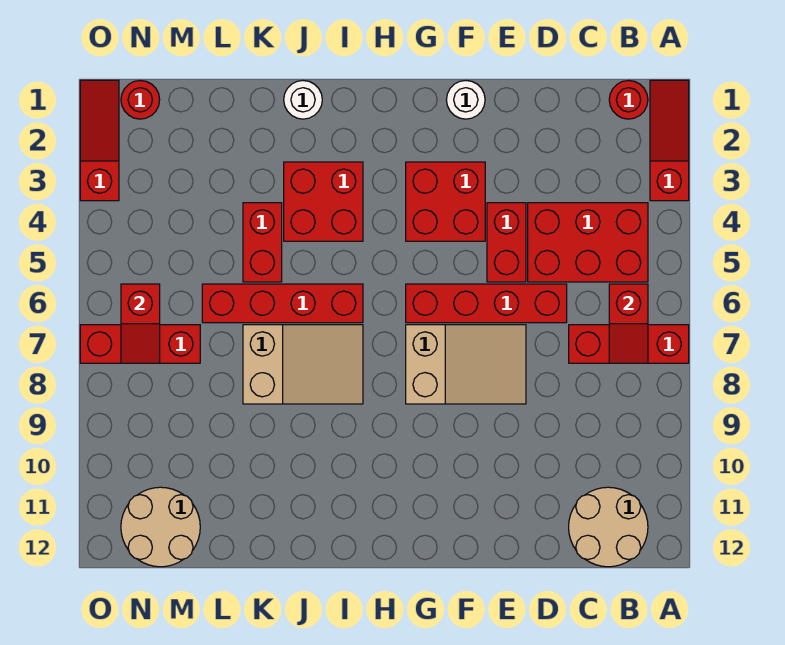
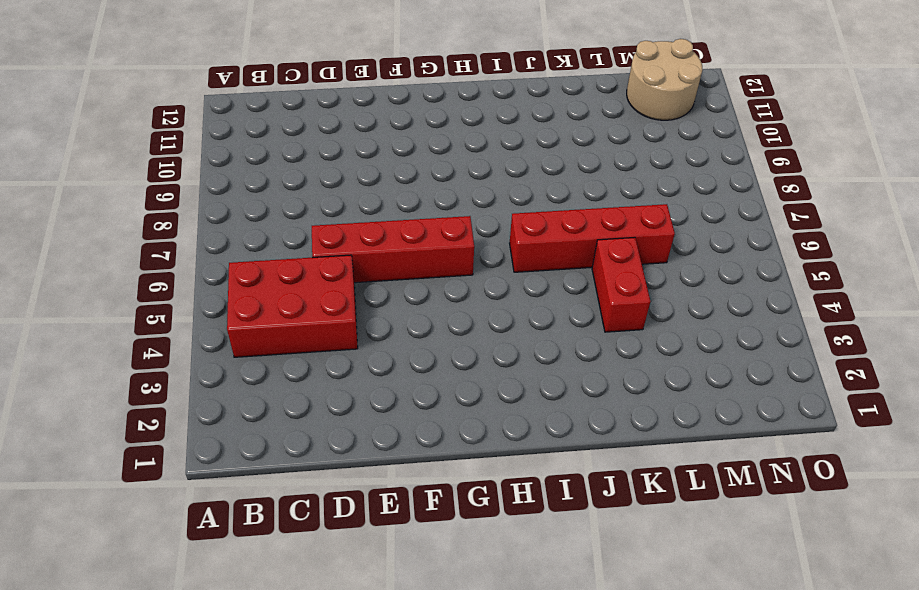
none -> red slope A1:A3 level 1 top 3
none -> red brick A7:C7 level 1
none -> red round brick B1 level 1

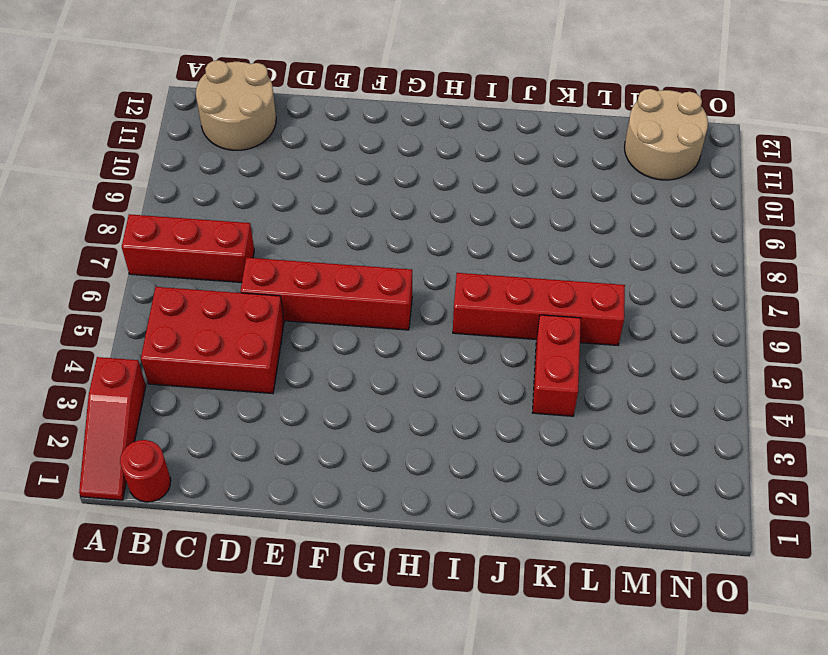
none -> red brick E4:E5 level 1
none -> tan slope E7:G8 level 1 top G
none -> white round brick F1 level 1

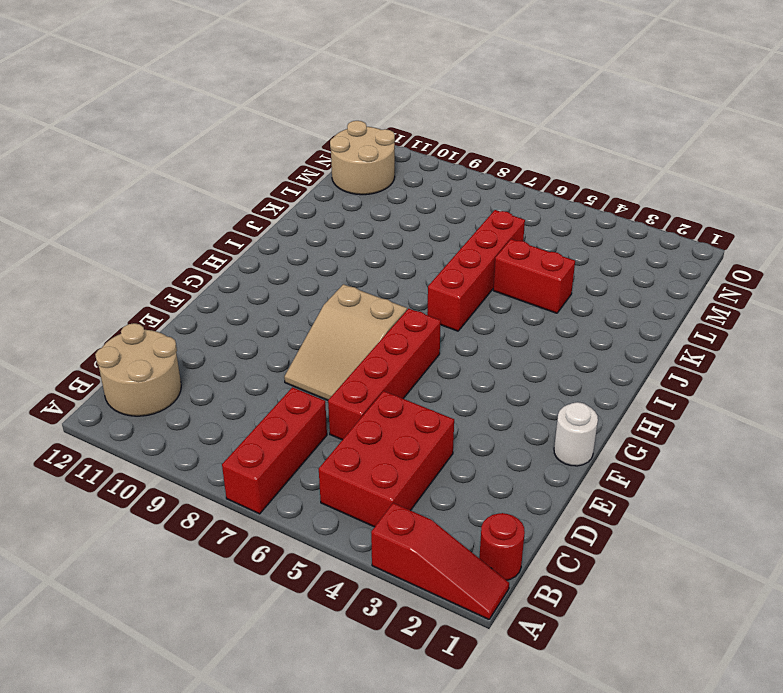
none -> red brick E4:E5 level 1
none -> red brick F3:G4 level 1
none -> red brick I3:J4 level 1

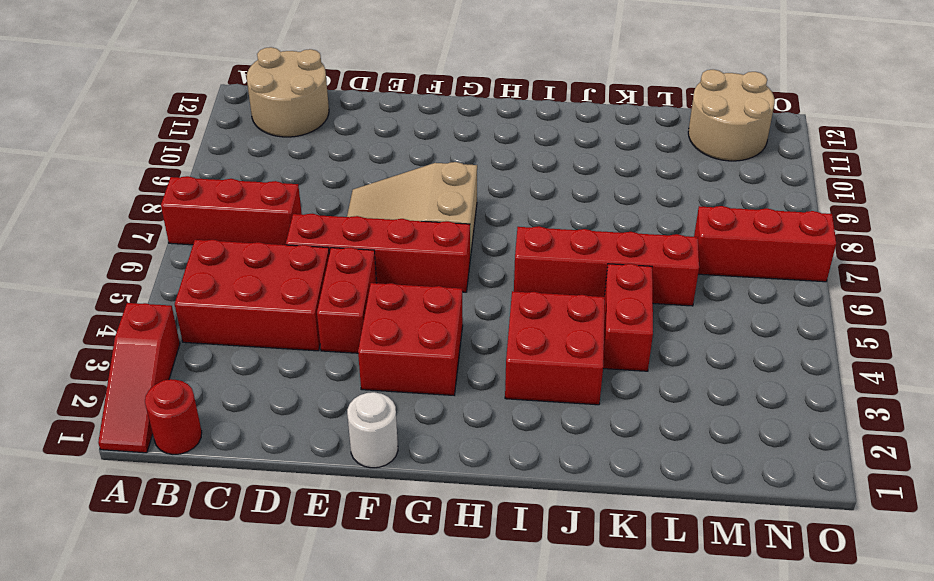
none -> tan slope I7:K8 level 1 top K
none -> white round brick J1 level 1
none -> red round brick N1 level 1

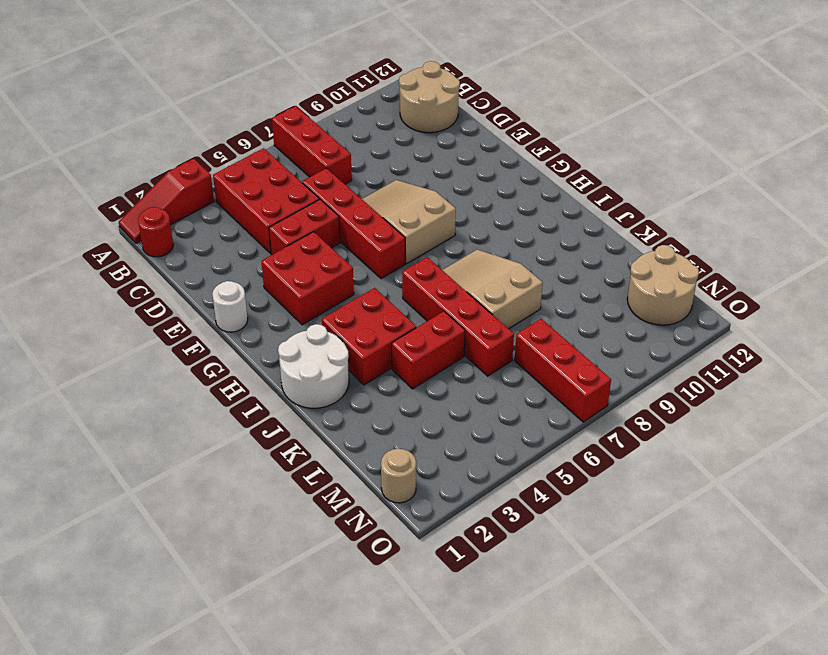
white round brick I1:J2 level 1 -> white round brick J1 level 1
tan round brick N1 level 1 -> red round brick N1 level 1
none -> red slope O1:O3 level 1 top 3
none -> red slope B6:B7 level 2 top 6
none -> red slope N6:N7 level 2 top 6

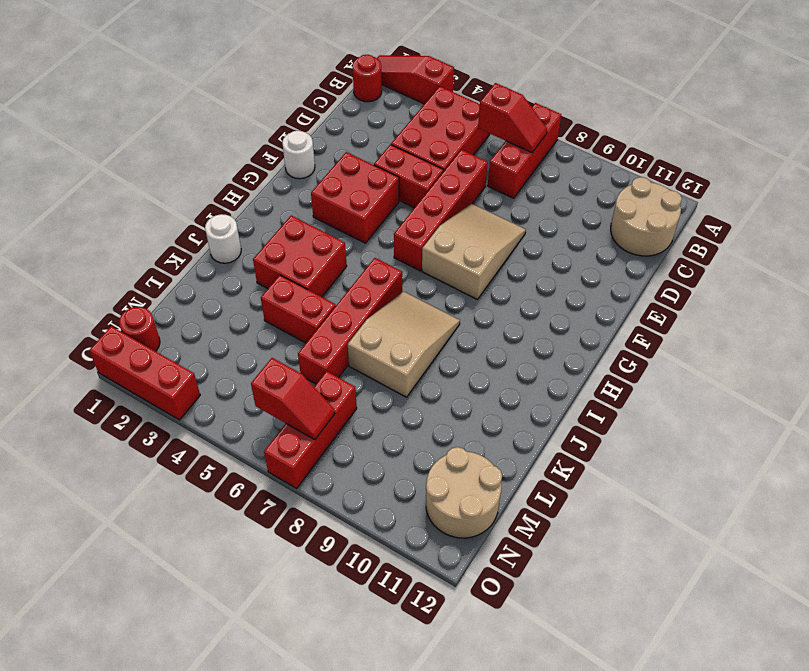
red brick O1:O3 level 1 -> red slope O1:O3 level 1 top 3

